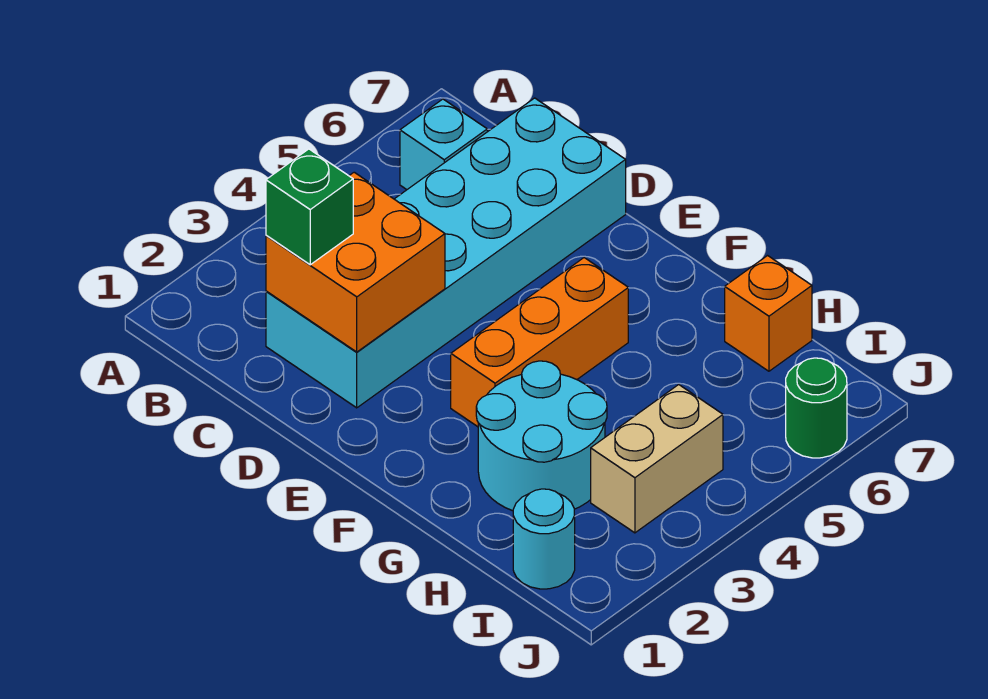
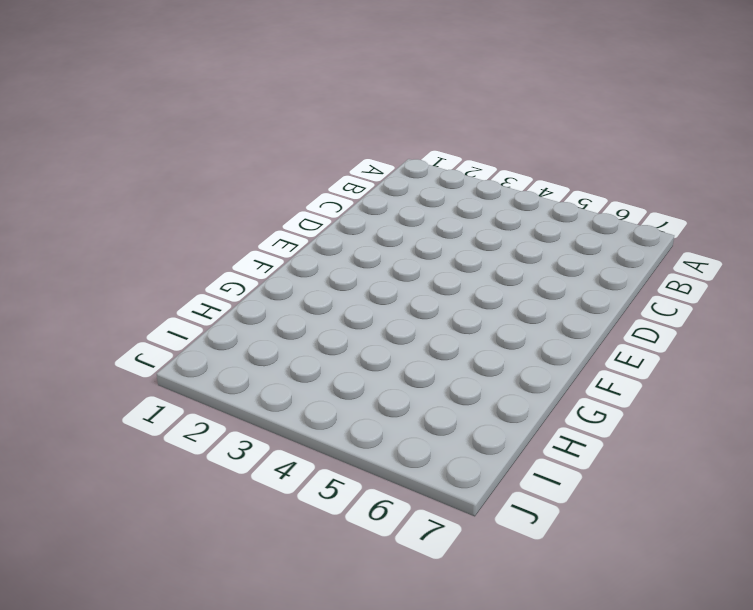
none -> cyan brick B6 level 1
none -> cyan brick C2:D7 level 1

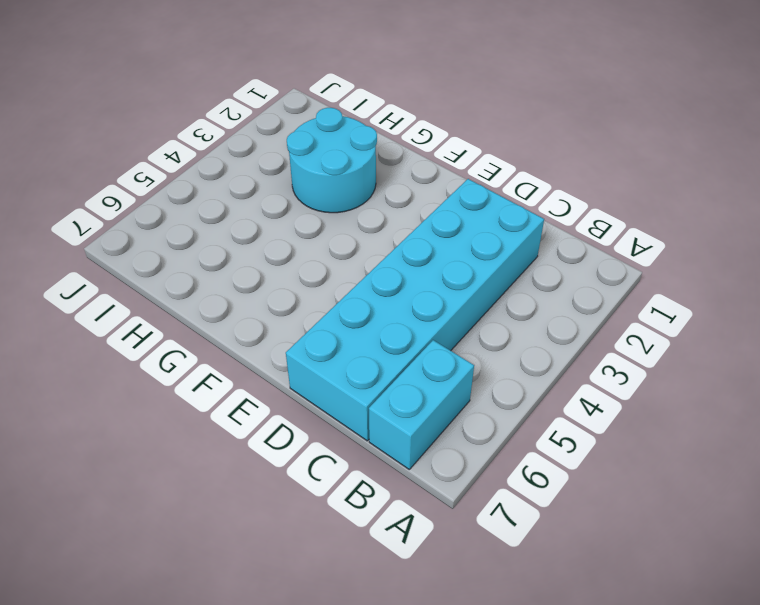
cyan brick B6:B7 level 1 -> cyan brick B6 level 1
none -> orange brick F3:F5 level 1
none -> orange brick H7 level 1

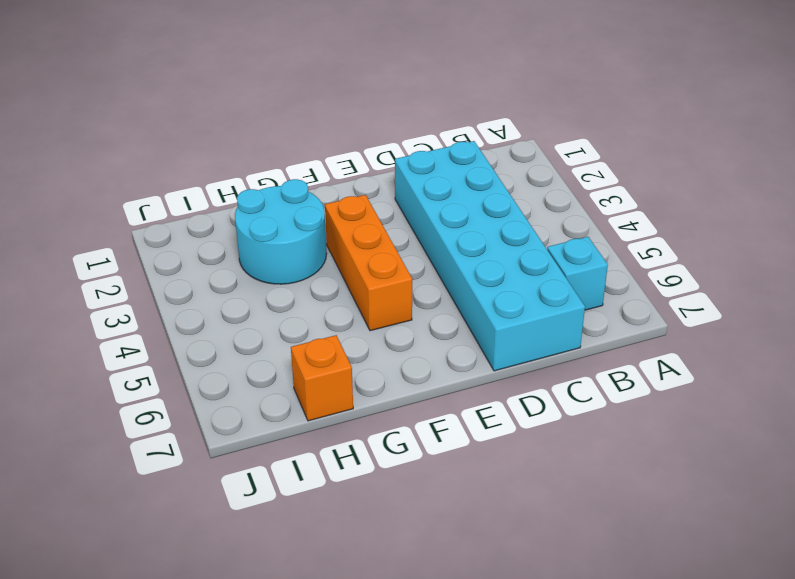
none -> cyan round brick I1 level 1
none -> tan brick I3:I4 level 1

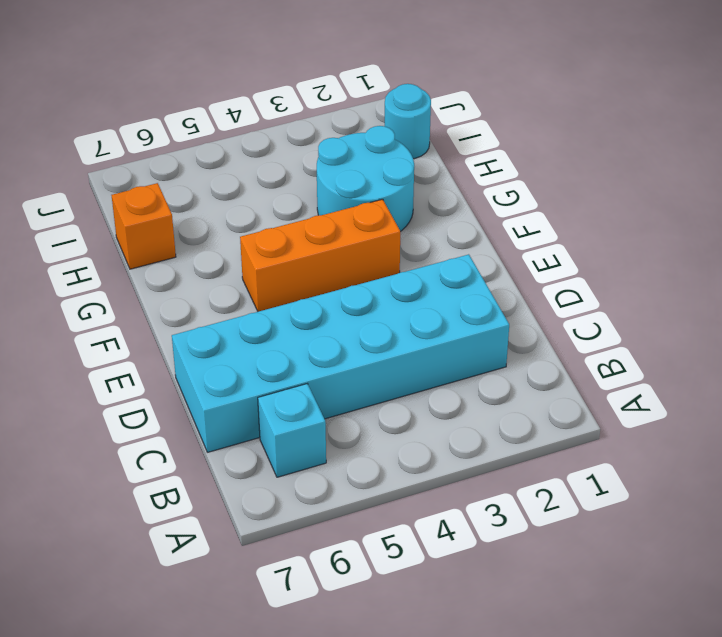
none -> tan brick I3:I4 level 1
none -> green round brick J6 level 1

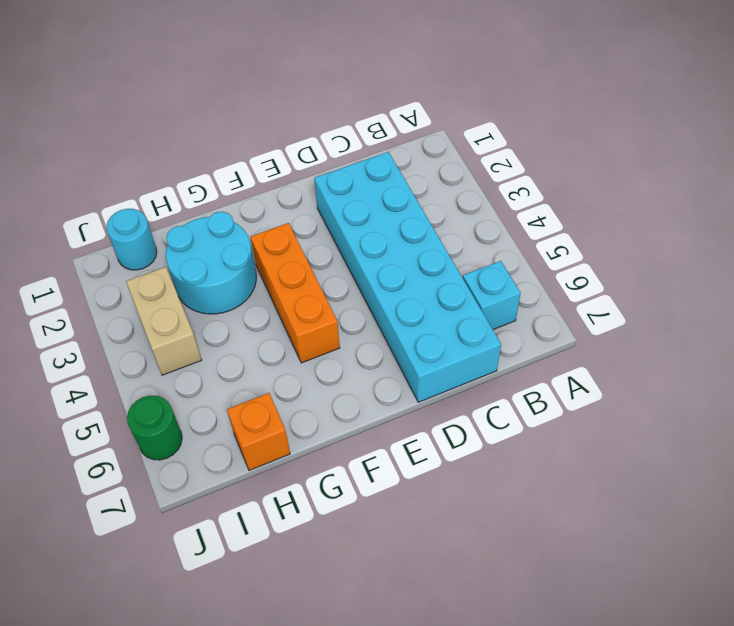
none -> orange brick C2:D3 level 2
none -> green brick C2 level 3

